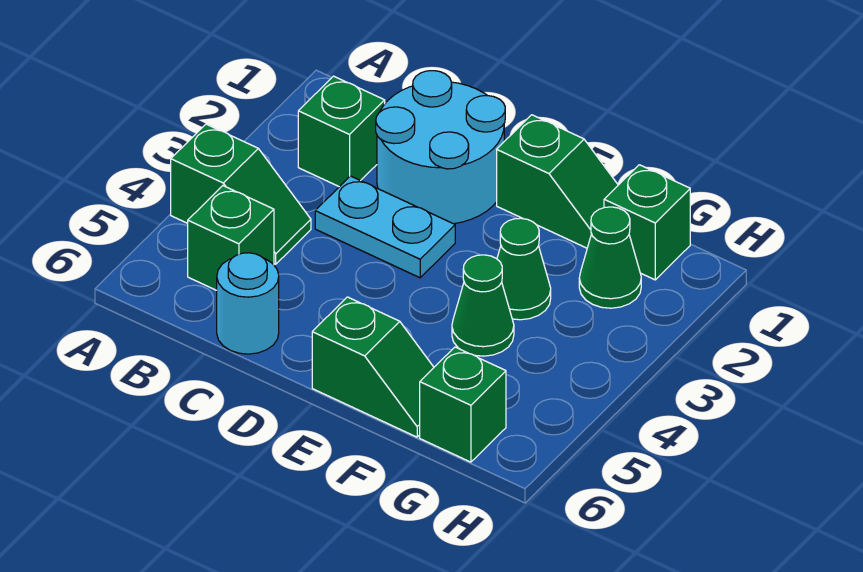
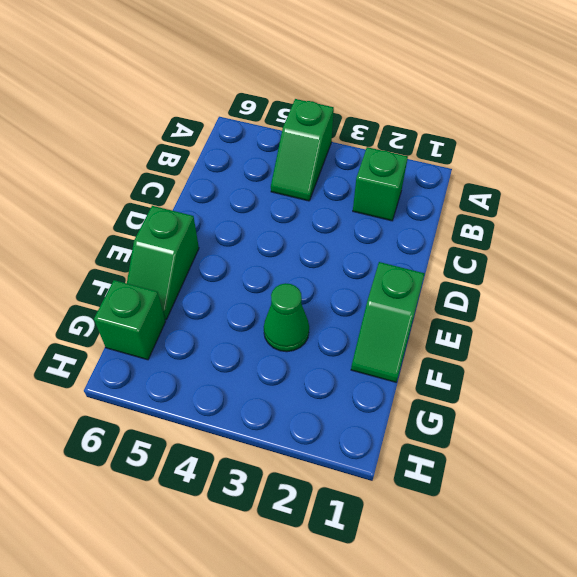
none -> green brick B5 level 1
none -> cyan round brick C1:D2 level 1
none -> cyan plate C3:D3 level 1

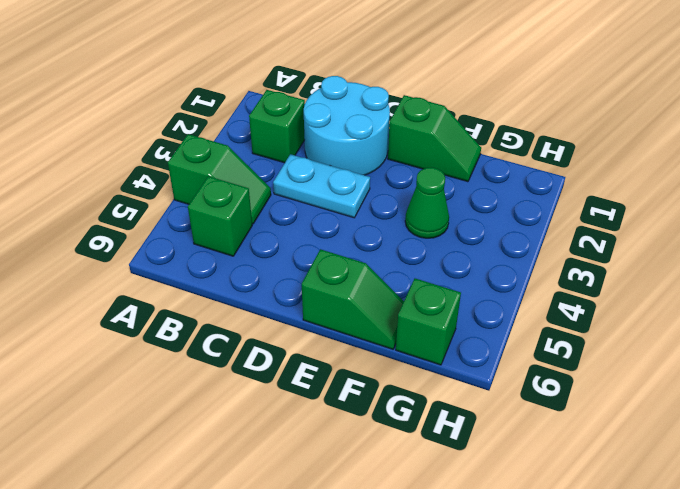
none -> cyan round brick C6 level 1
none -> green cone F4 level 1
none -> green brick G1 level 1

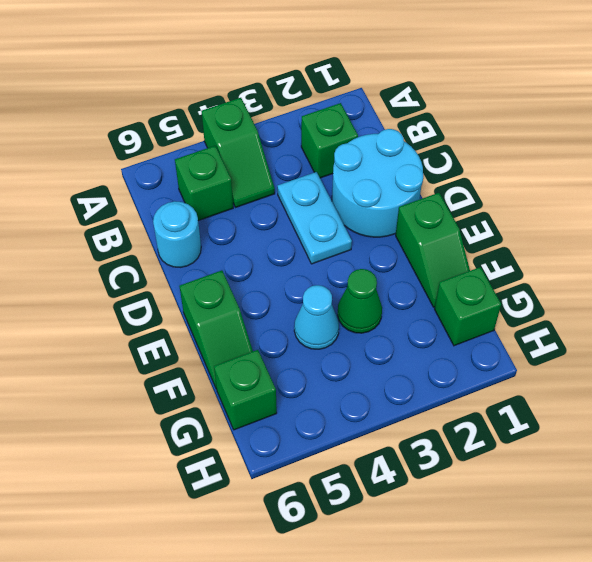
cyan cone F4 level 1 -> green cone F4 level 1
none -> green cone G2 level 1

